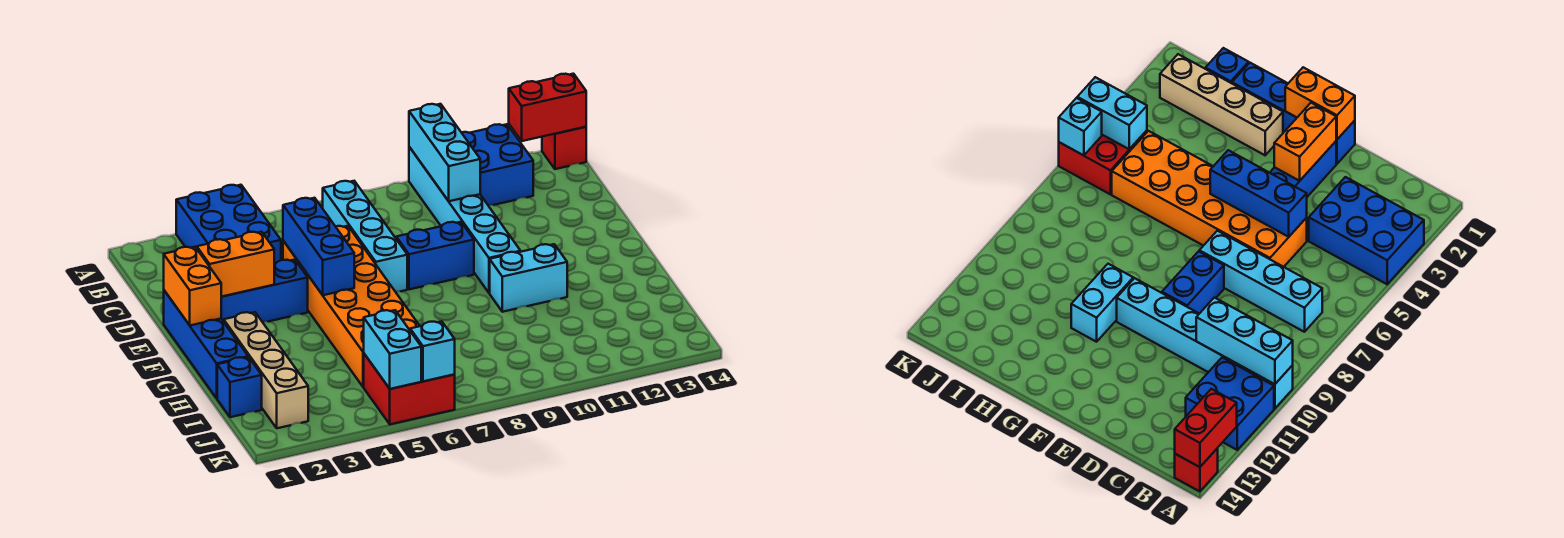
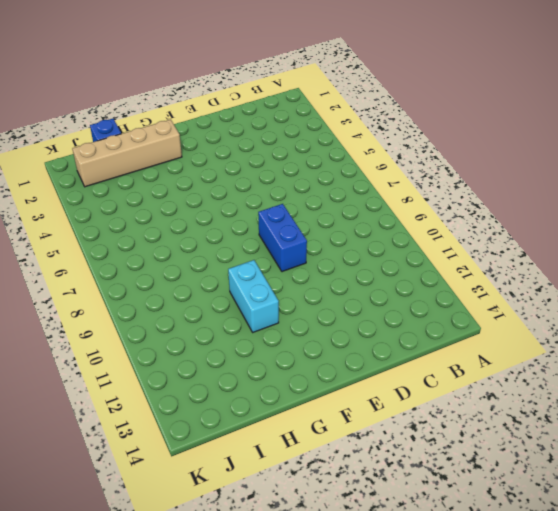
none -> blue brick A3:C4 level 1
none -> cyan brick A10:F10 level 1
none -> blue brick A11:B12 level 1

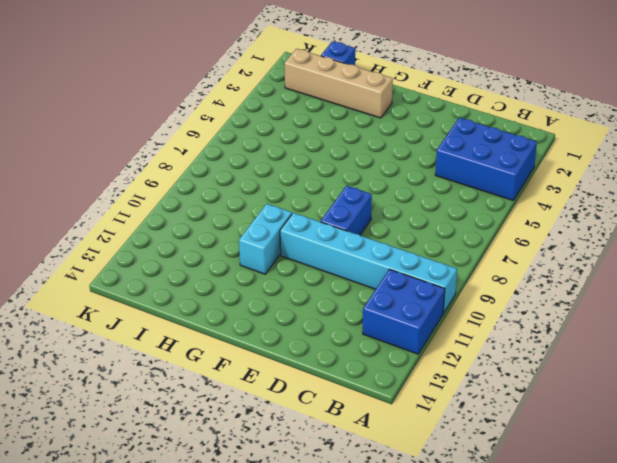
none -> red brick A14 level 1
none -> cyan brick B7:E7 level 1
none -> orange brick D5:I6 level 1

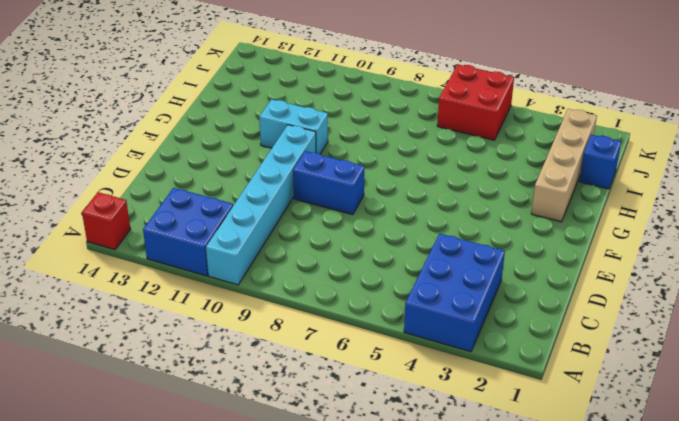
none -> cyan brick B7:E7 level 1
none -> orange brick D5:I6 level 1
none -> blue brick E1:H1 level 1

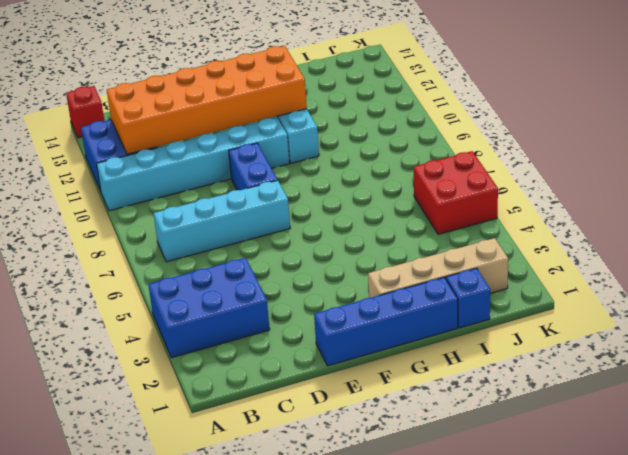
orange brick B11:G12 level 2 -> orange brick D5:I6 level 1
none -> blue brick E2:E4 level 1
none -> cyan brick A10:C10 level 2
none -> red brick A13:A14 level 2

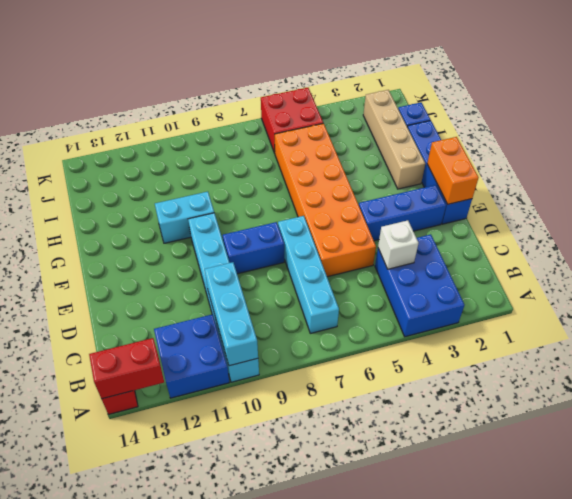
white brick C4 level 2 -> none
none -> blue brick D5:F5 level 2
none -> orange brick E2:E3 level 2
none -> cyan brick J5:K5 level 2

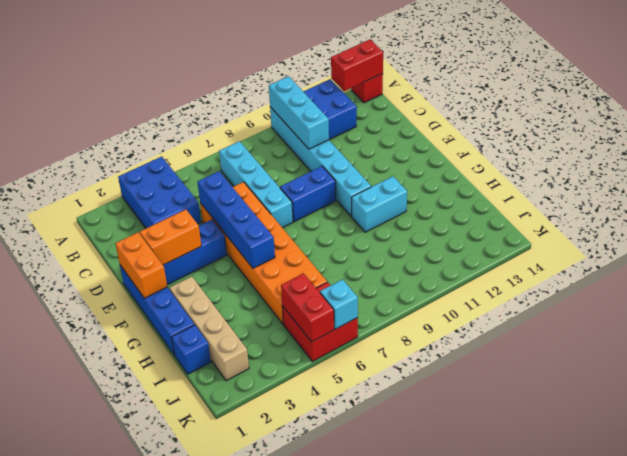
blue brick D5:G5 level 2 -> blue brick D5:F5 level 2
red brick J5:K5 level 2 -> cyan brick J5:K5 level 2

